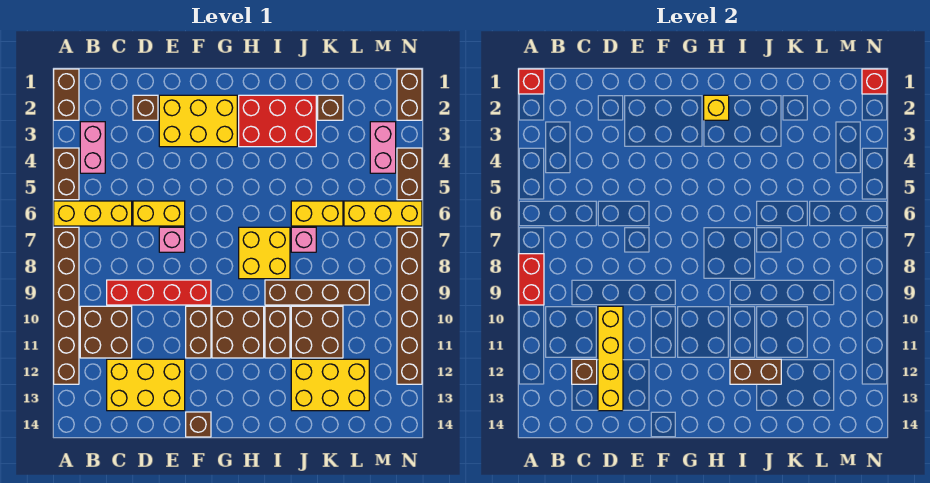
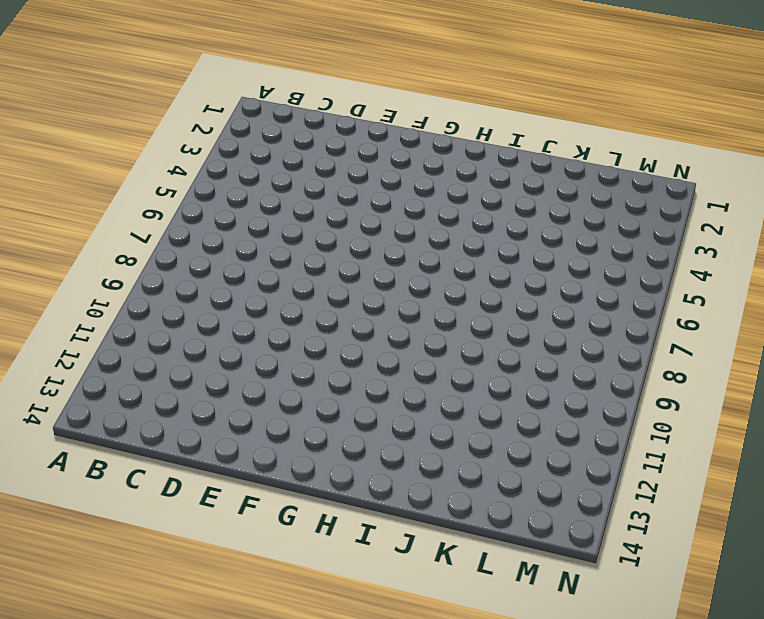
none -> brown brick A1:A2 level 1
none -> brown brick A4:A5 level 1
none -> yellow brick A6:C6 level 1
none -> brown brick A7:A12 level 1

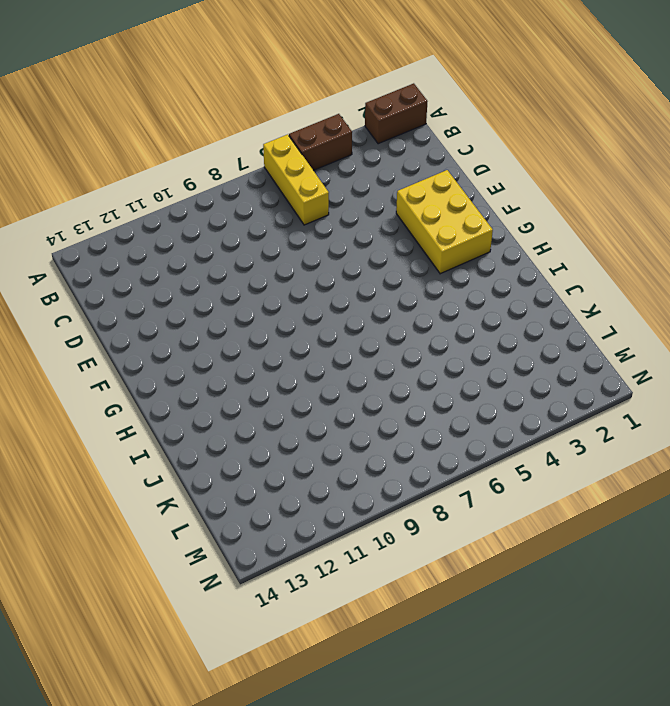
none -> brown brick A7:A12 level 1
none -> pink brick B3:B4 level 1
none -> brown brick B10:C11 level 1
none -> red brick C9:F9 level 1

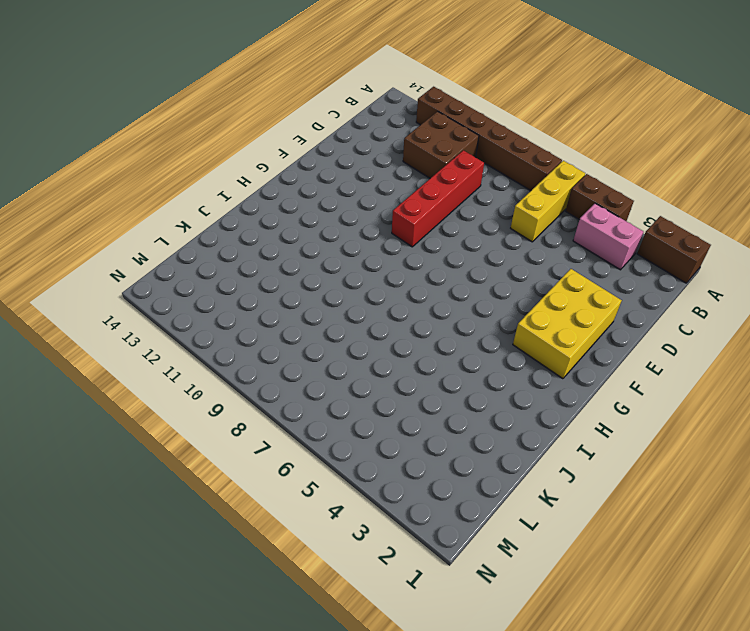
none -> yellow brick C12:E13 level 1
none -> brown brick D2 level 1
none -> yellow brick D6:E6 level 1
none -> pink brick E7 level 1

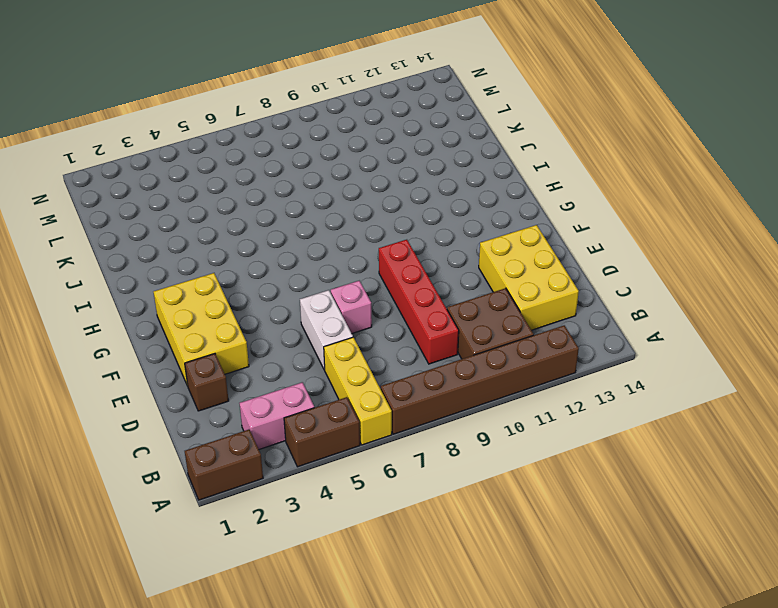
white brick D6:E6 level 1 -> yellow brick D6:E6 level 1
none -> brown brick F10:F11 level 1
none -> brown brick F14 level 1
none -> brown brick G10:H11 level 1
none -> red brick H2:J3 level 1

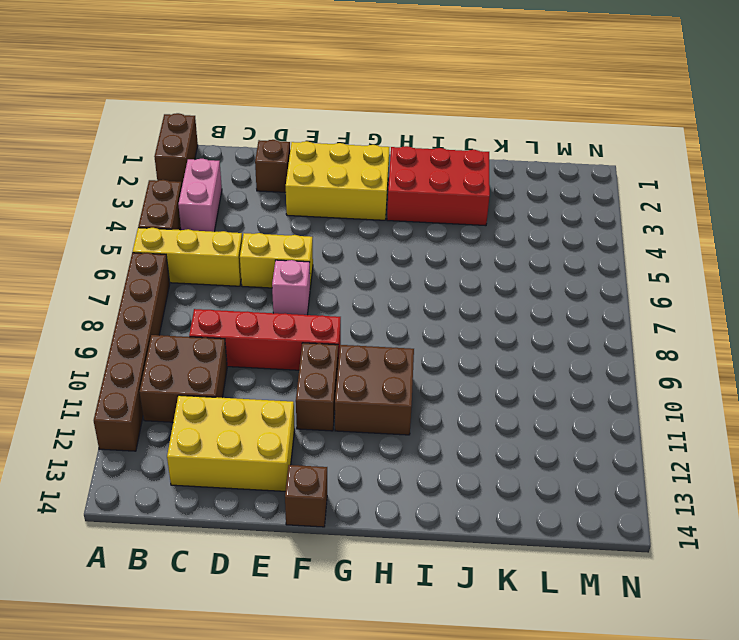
none -> yellow brick H7:I8 level 1
none -> brown brick I9:L9 level 1
none -> brown brick I10:I11 level 1
none -> yellow brick J6:K6 level 1

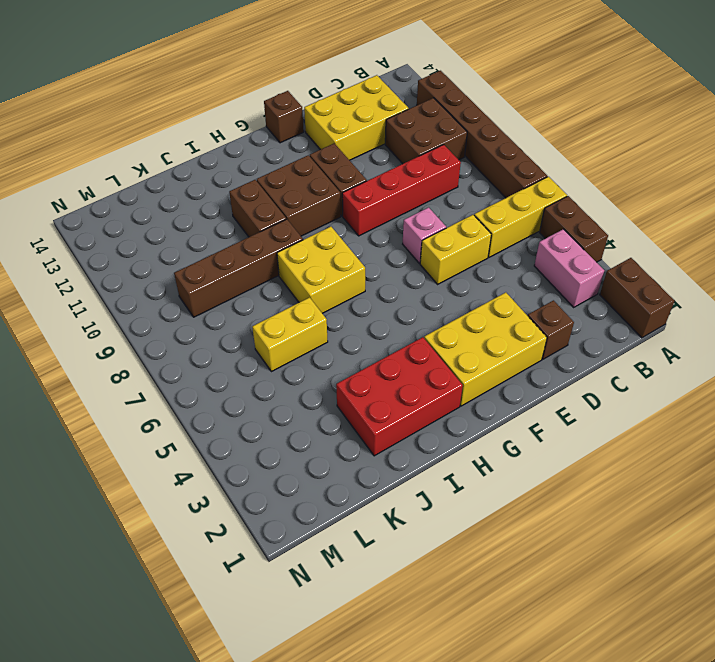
none -> pink brick J7 level 1
none -> brown brick J10:K11 level 1
none -> yellow brick J12:L13 level 1
none -> brown brick K2 level 1

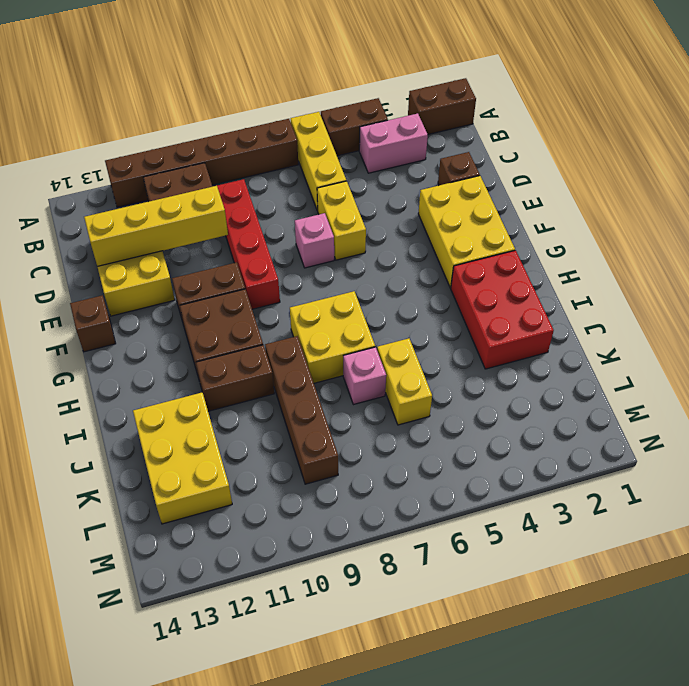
none -> brown brick J10:K11 level 1
none -> brown brick K2 level 1
none -> yellow brick L6:N6 level 1
none -> pink brick M3:M4 level 1

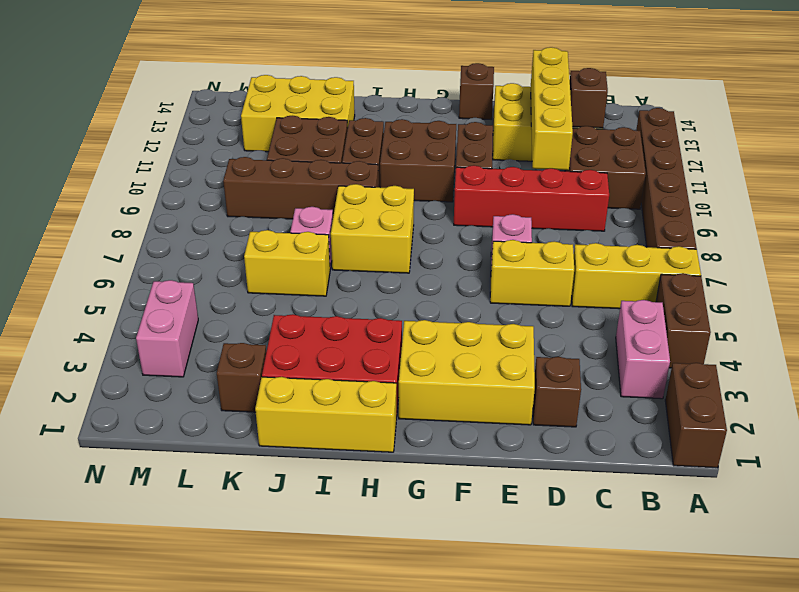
yellow brick H1:J1 level 1 -> yellow brick L6:N6 level 1
none -> brown brick N1:N2 level 1
none -> brown brick N4:N5 level 1
none -> brown brick N7:N12 level 1
none -> red brick A1 level 2

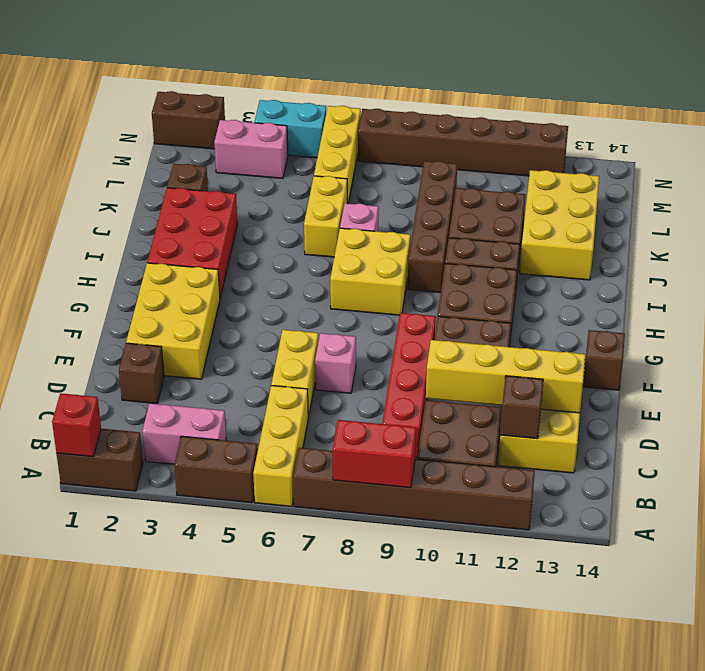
cyan brick N4:N5 level 1 -> brown brick N4:N5 level 1
none -> yellow brick H2 level 2
none -> brown brick I12:J12 level 2
none -> red brick N1 level 2

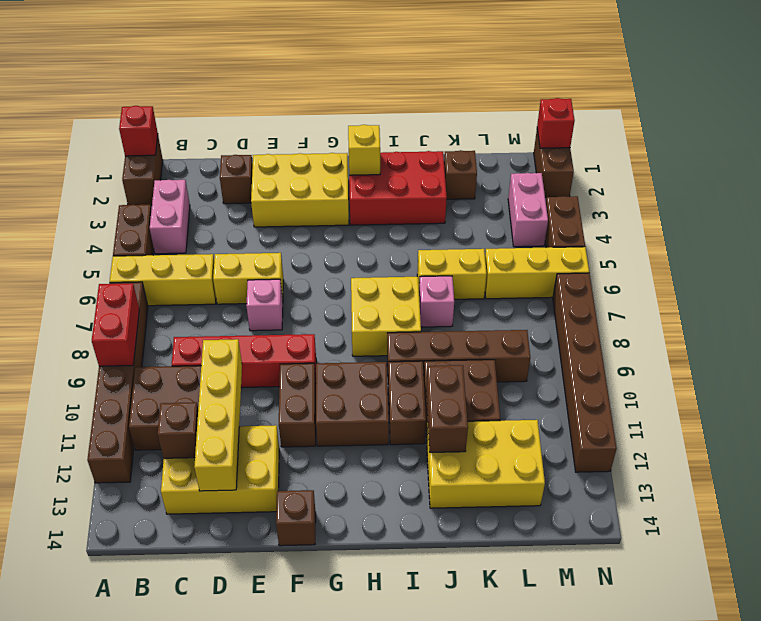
brown brick J11:J12 level 2 -> brown brick I12:J12 level 2

